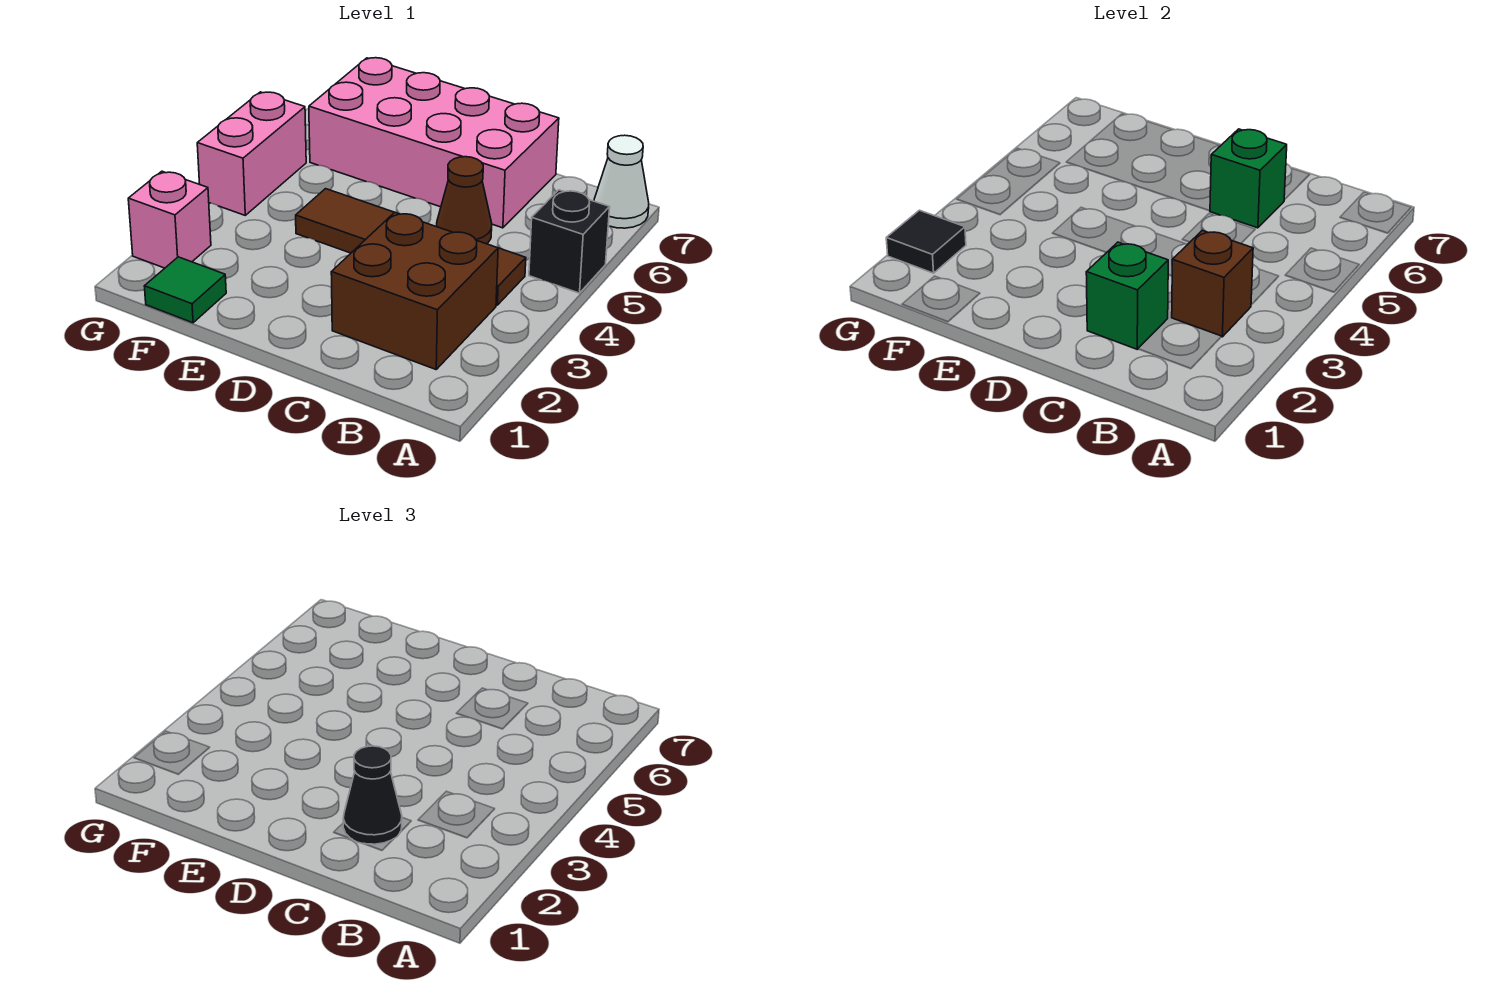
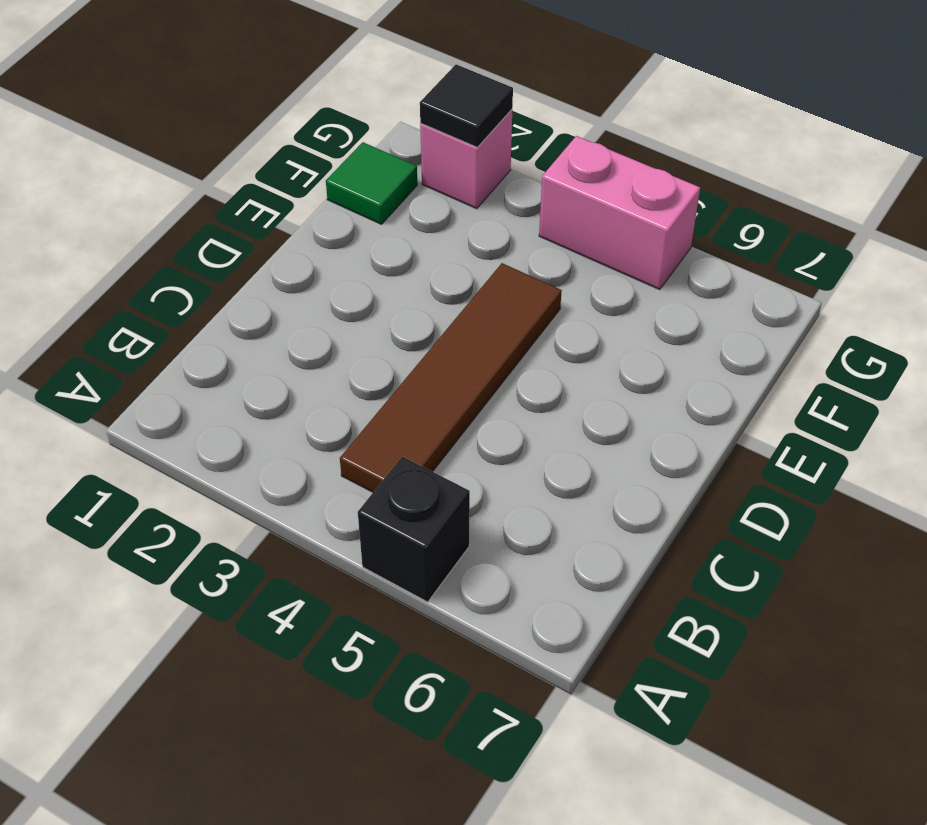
none -> white cone A7 level 1
none -> brown brick B2:C3 level 1
none -> brown cone C5 level 1

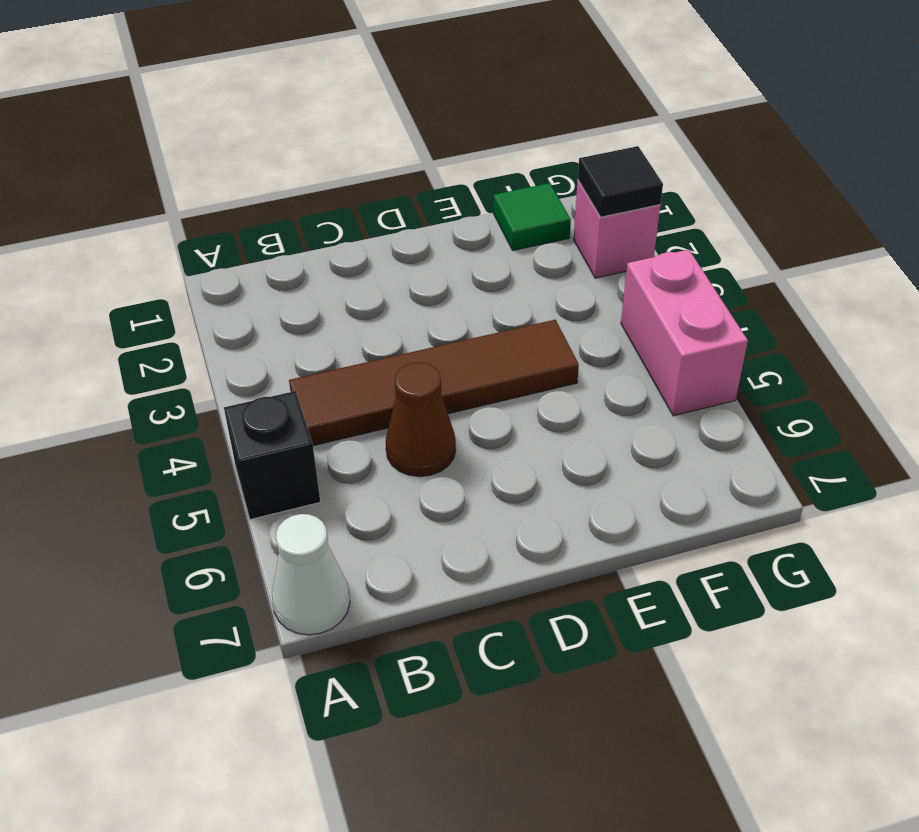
none -> brown brick B2:C3 level 1
none -> pink brick C6:F7 level 1
none -> brown brick B3 level 2

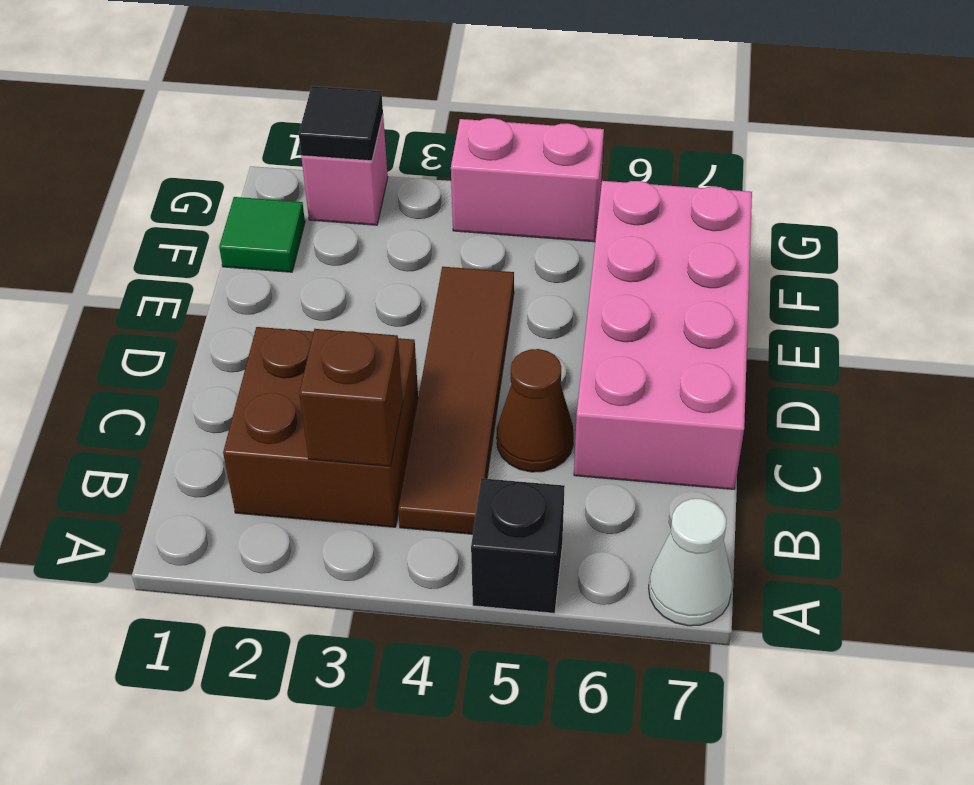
none -> green brick C2 level 2
none -> green brick C6 level 2
none -> black cone C2 level 3

